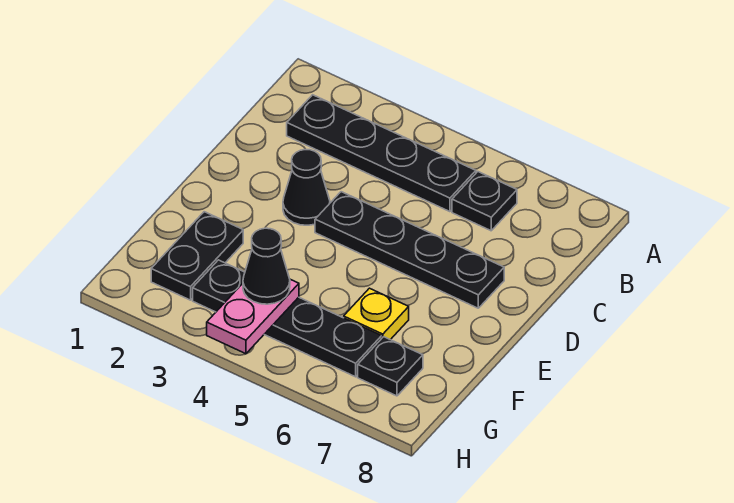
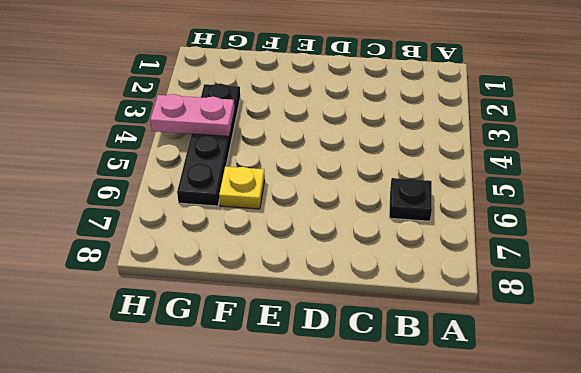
none -> black plate B2:B5 level 1
none -> black cone D3 level 1

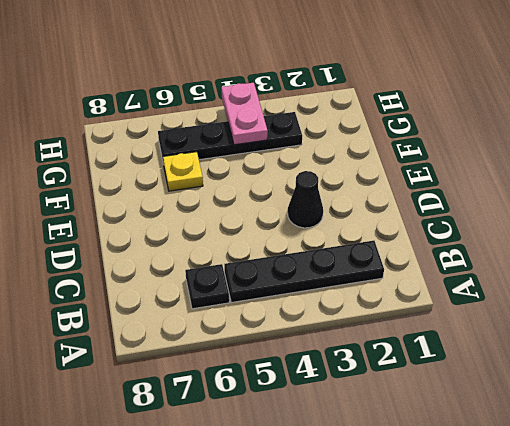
none -> black plate D4:D7 level 1
none -> black plate F2:G2 level 1

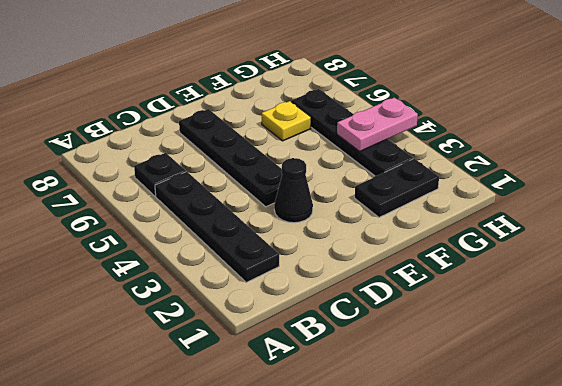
none -> black plate G7 level 1
none -> black cone G4 level 3

